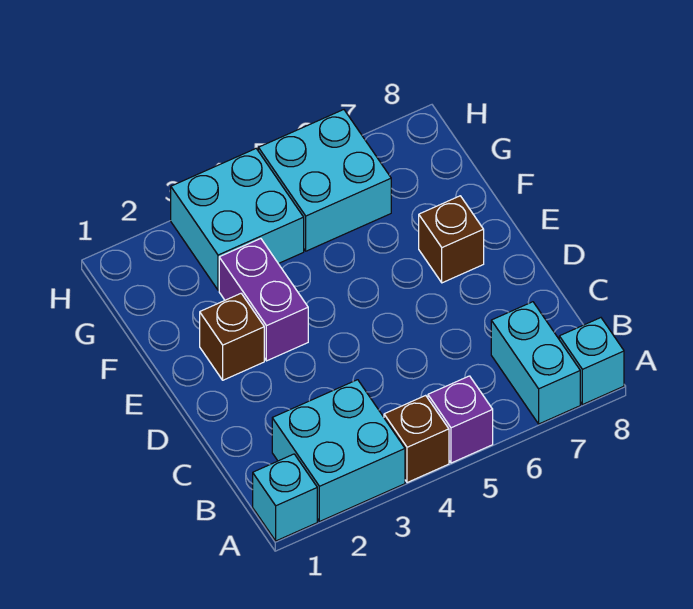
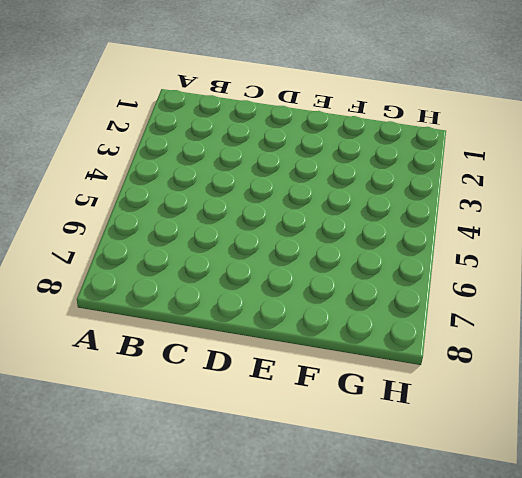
none -> cyan brick A1 level 1
none -> cyan brick A2:B3 level 1

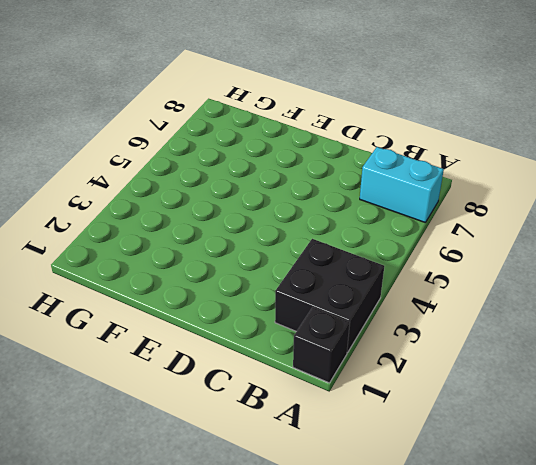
black brick A1 level 1 -> cyan brick A1 level 1
black brick A2:B3 level 1 -> cyan brick A2:B3 level 1
none -> brown brick A4 level 1
none -> purple brick A5 level 1

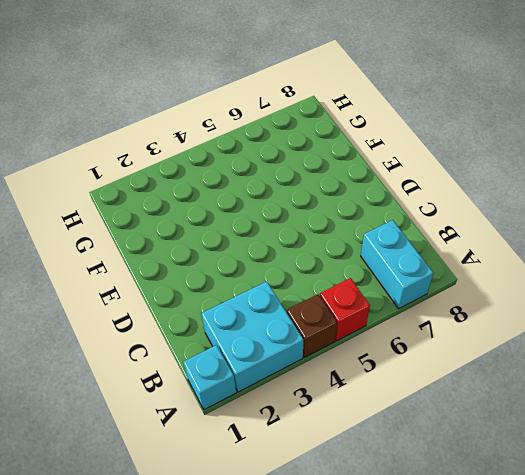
red brick A5 level 1 -> purple brick A5 level 1
none -> cyan brick A8 level 1
none -> brown brick E2 level 1

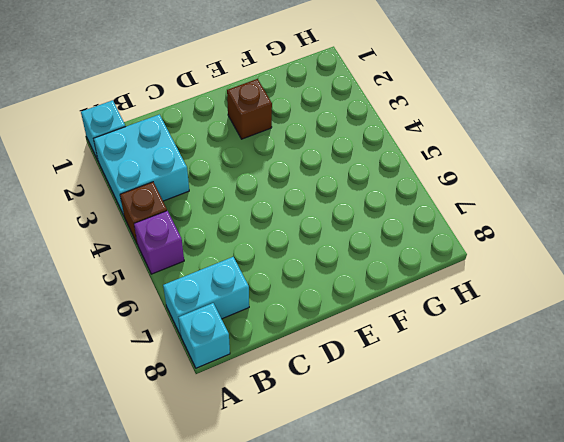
none -> purple brick E3:F3 level 1
none -> brown brick E7 level 1

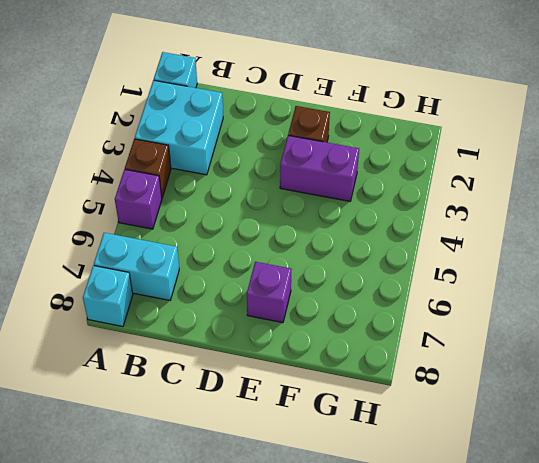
purple brick E7 level 1 -> brown brick E7 level 1
none -> cyan brick G3:H4 level 1
none -> cyan brick G5:H6 level 1

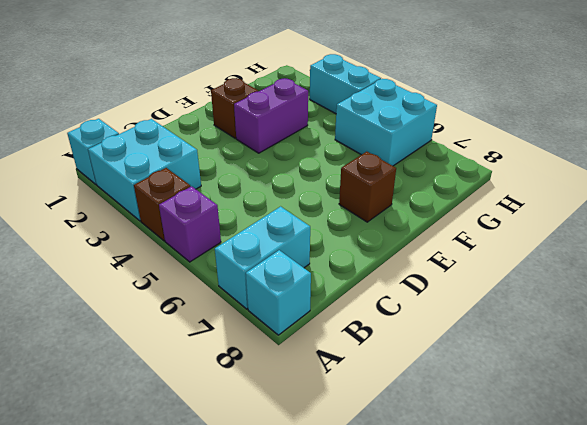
cyan brick H3:H4 level 1 -> cyan brick G3:H4 level 1

